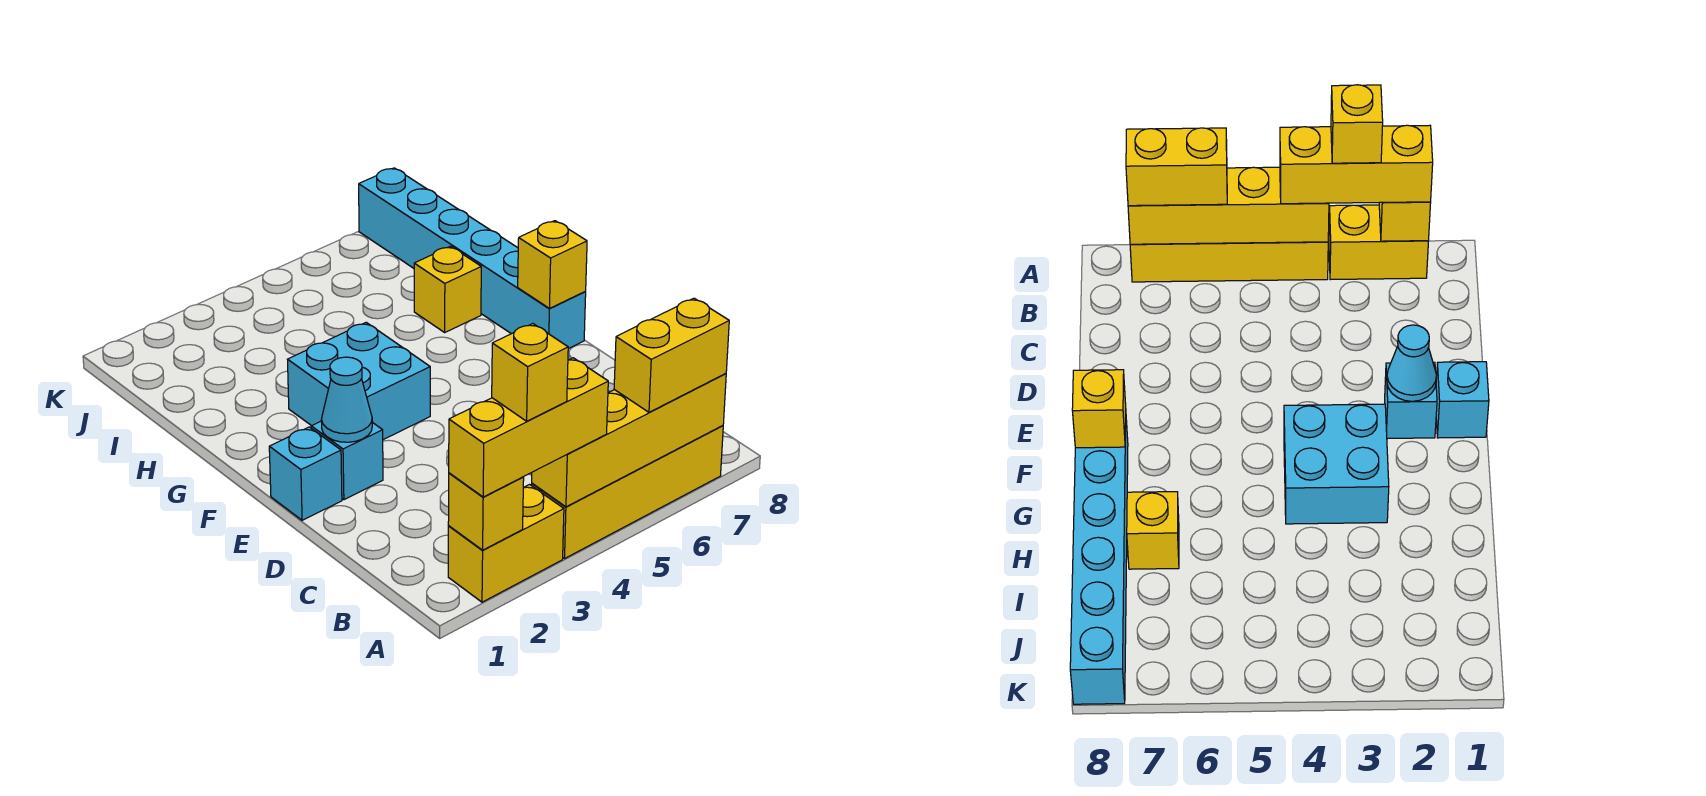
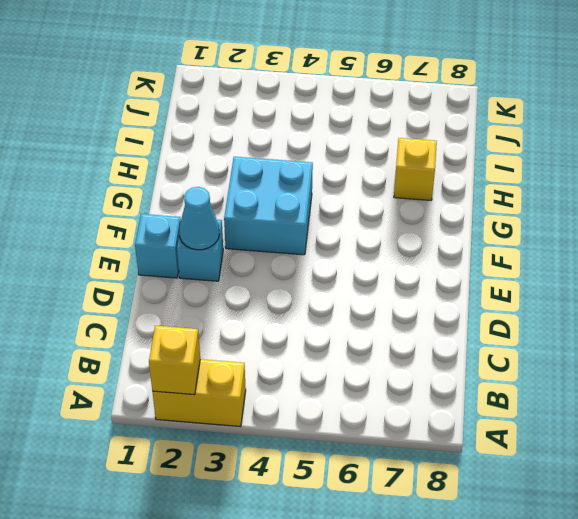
none -> yellow brick A4:A7 level 1
none -> cyan brick F8:K8 level 1
none -> yellow brick A4:A7 level 2

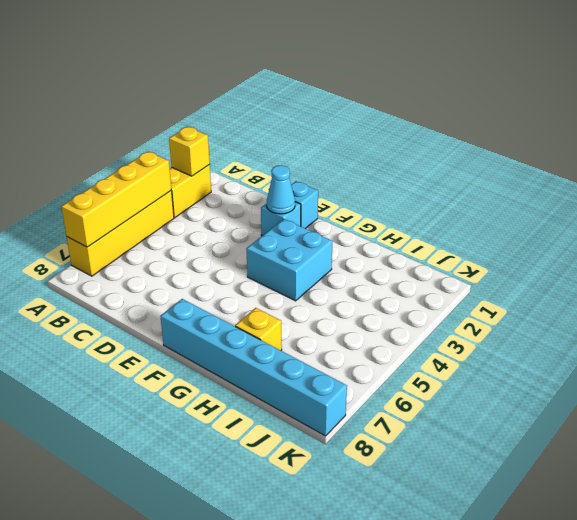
none -> yellow brick F8 level 2
none -> yellow brick A2:A4 level 3
none -> yellow brick A6:A7 level 3

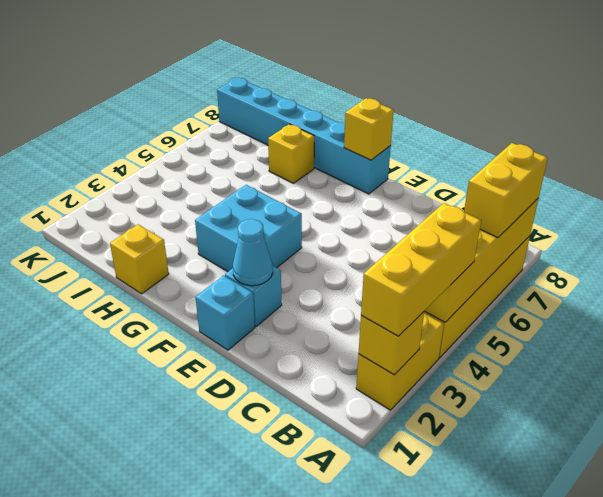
yellow brick H1 level 1 -> yellow brick A3 level 4

